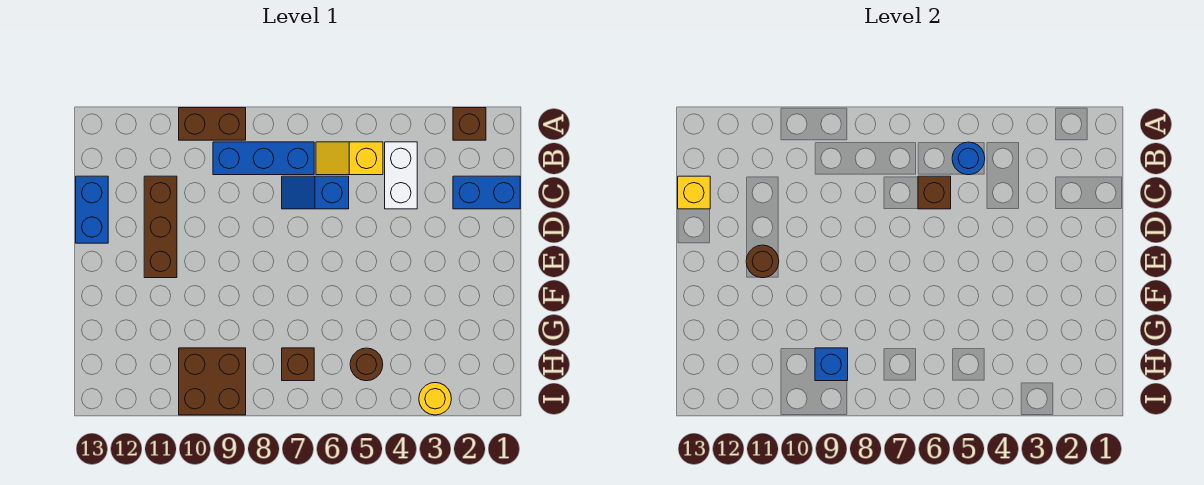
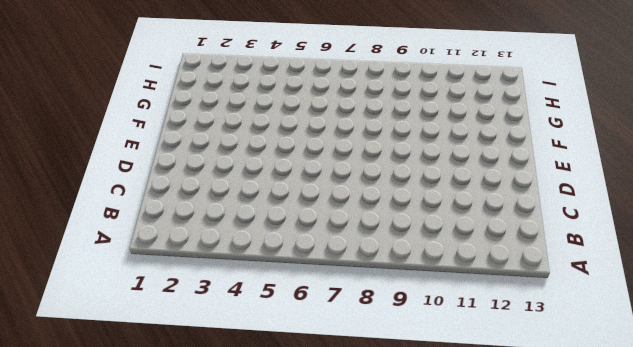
none -> brown brick A2 level 1
none -> brown brick A9:A10 level 1
none -> white brick B4:C4 level 1

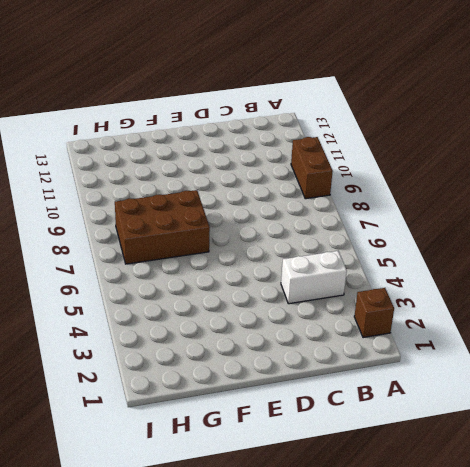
brown brick F7:H8 level 1 -> brown brick H7 level 1
none -> yellow slope B5:B6 level 1 top 5
none -> blue brick B7:B9 level 1
none -> blue brick C1:C2 level 1

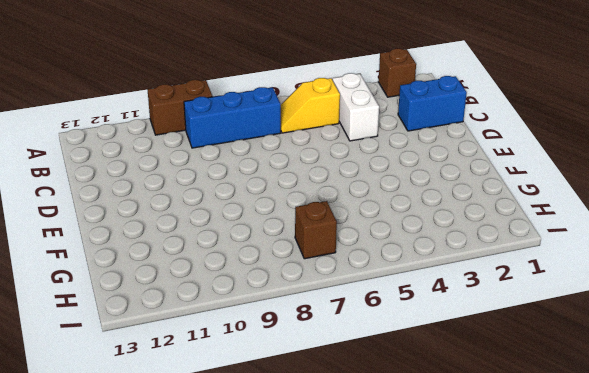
none -> blue slope C6:C7 level 1 top 6
none -> brown brick C11:E11 level 1
none -> blue brick C13:D13 level 1

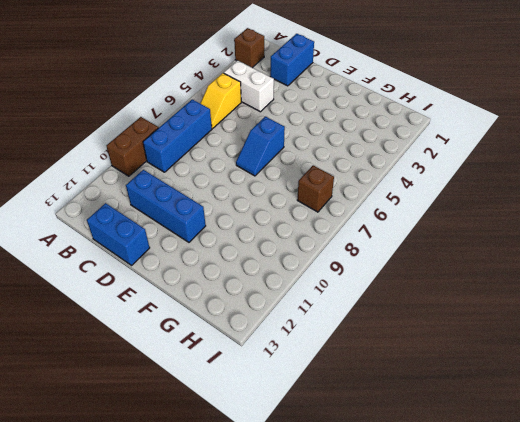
blue brick C11:E11 level 1 -> brown brick C11:E11 level 1
blue slope E6:E7 level 1 top 6 -> blue slope C6:C7 level 1 top 6
none -> brown round brick H5 level 1
none -> brown brick H9:I10 level 1
none -> yellow round brick I3 level 1

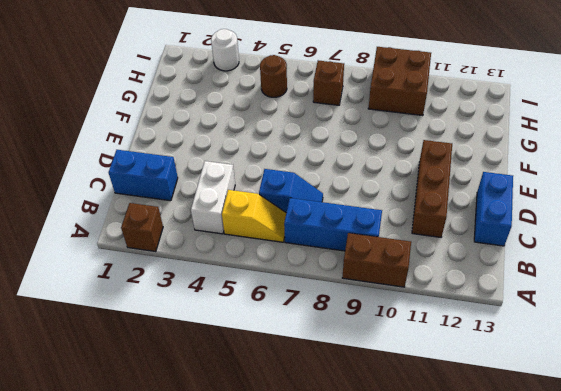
white round brick I3 level 1 -> yellow round brick I3 level 1
none -> blue round brick B5 level 2
none -> brown brick C6 level 2
none -> yellow brick C13 level 2

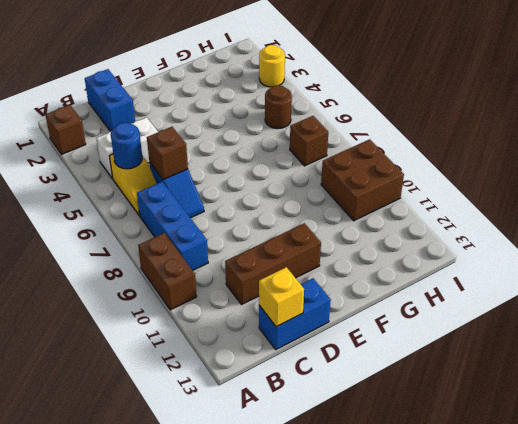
none -> brown round brick E11 level 2
none -> blue brick H9 level 2

